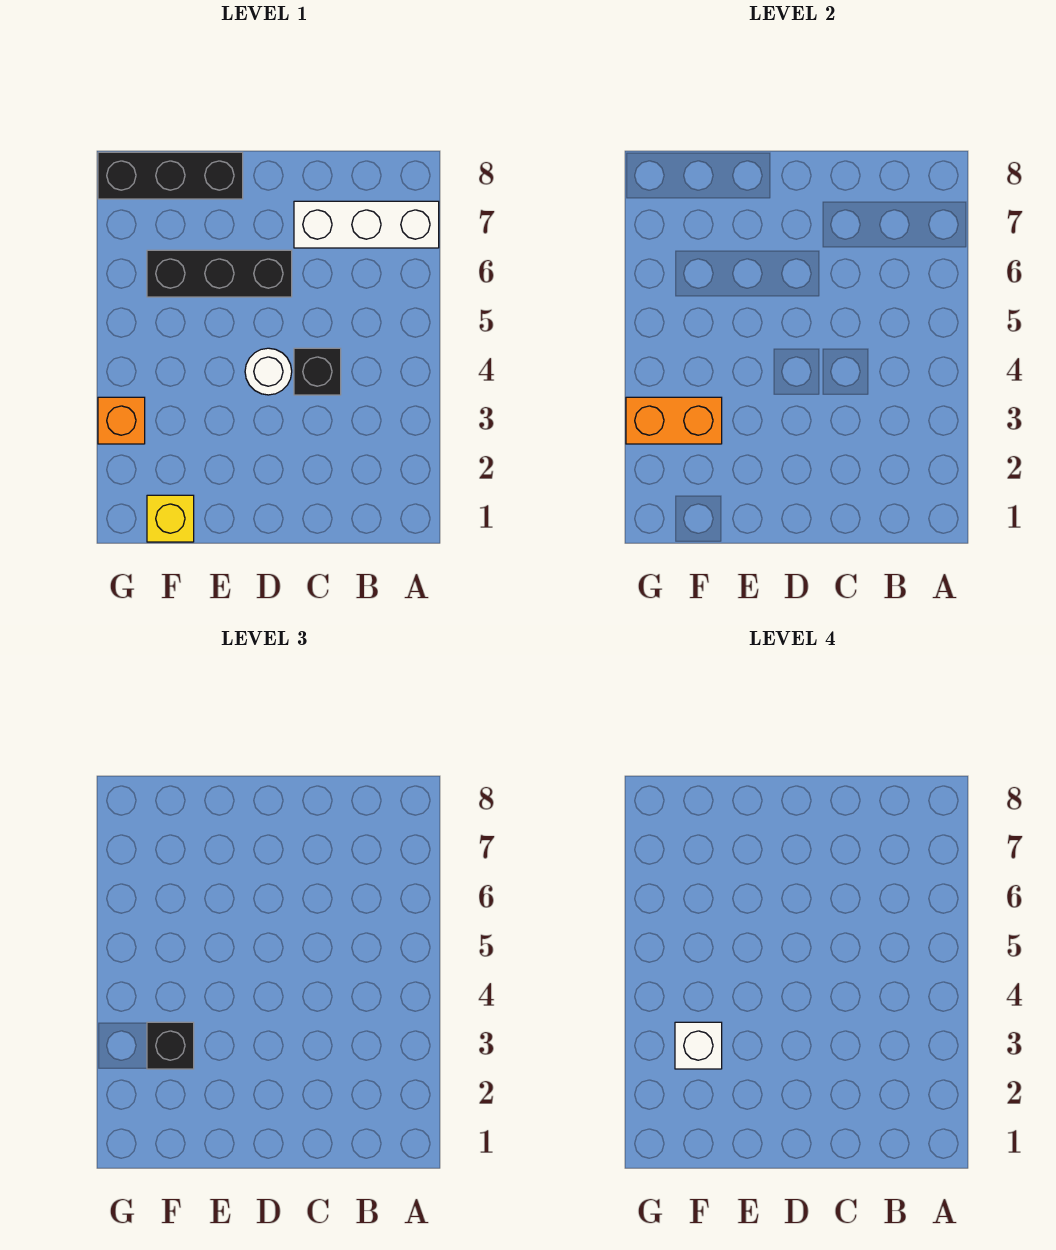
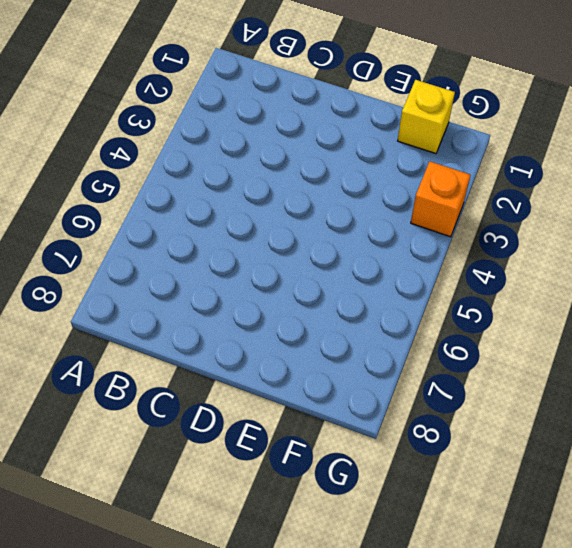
none -> white brick A7:C7 level 1
none -> black brick C4 level 1

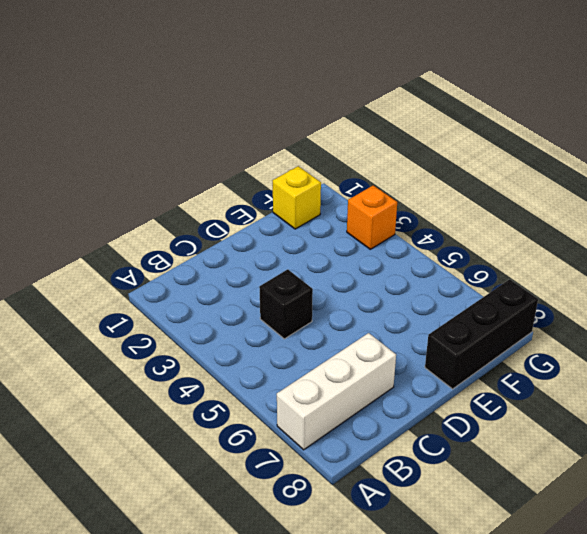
none -> white round brick D4 level 1
none -> black brick D6:F6 level 1

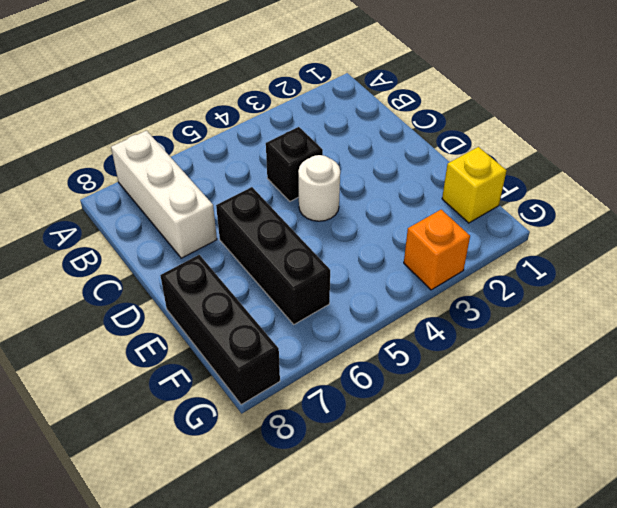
none -> orange brick F3:G3 level 2
none -> black brick F3 level 3

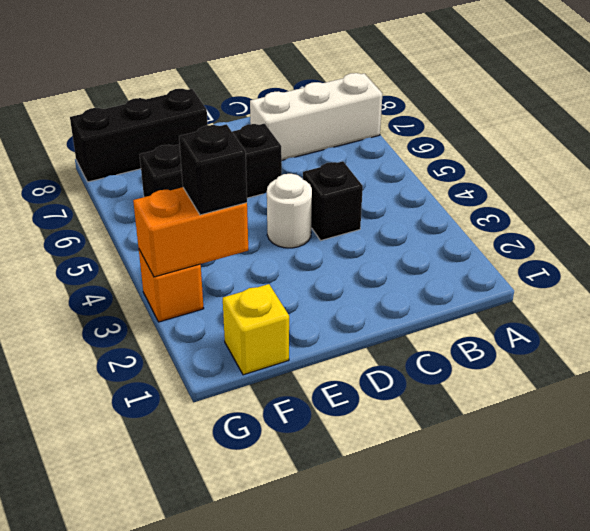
none -> white brick F3 level 4

